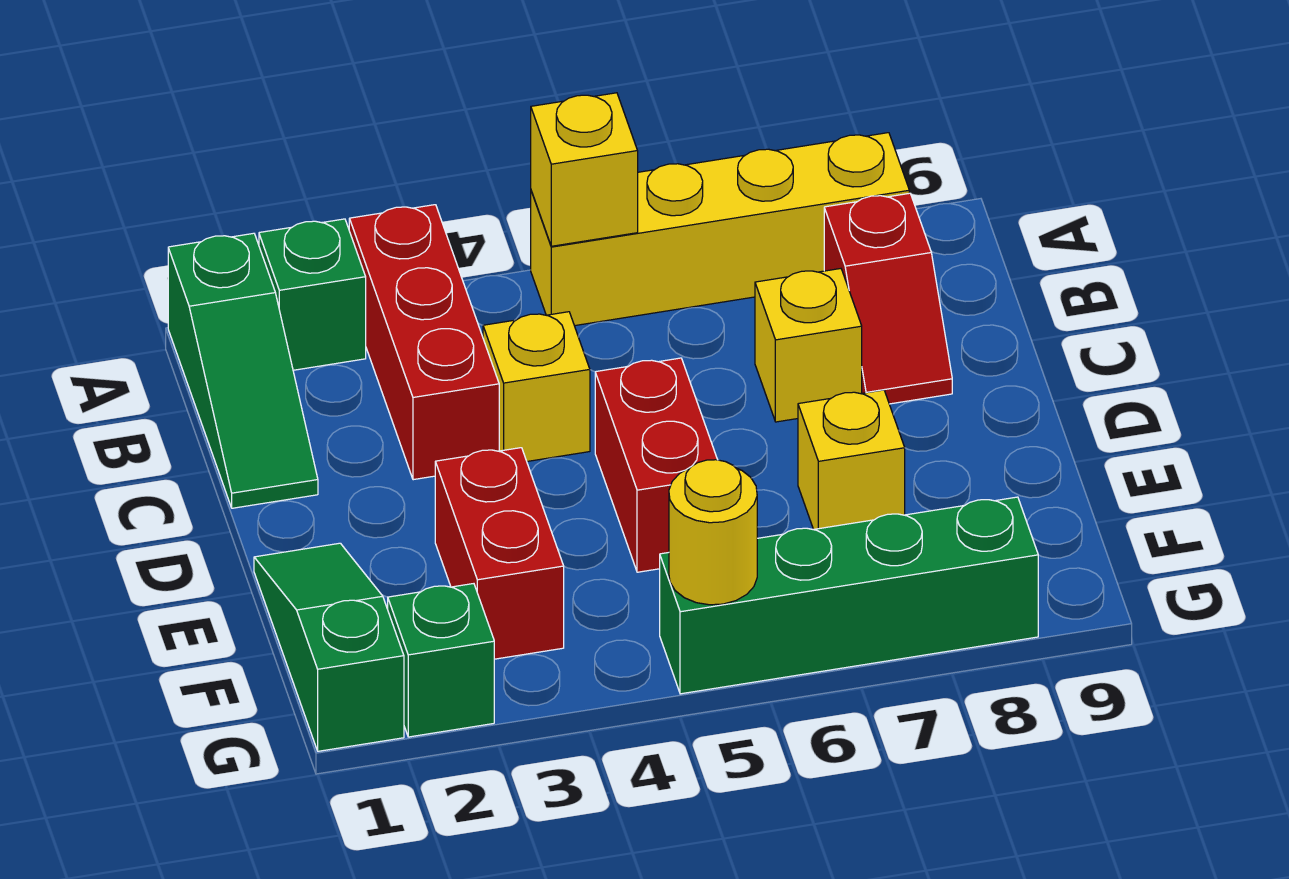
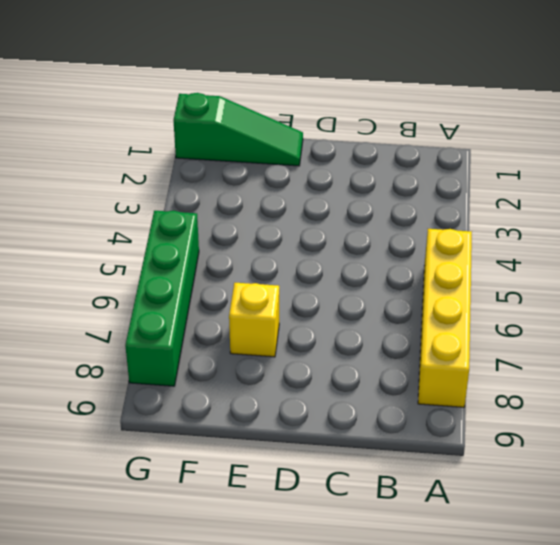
none -> green slope A1:C1 level 1 top A
none -> green brick A2 level 1
none -> red brick A3:C3 level 1

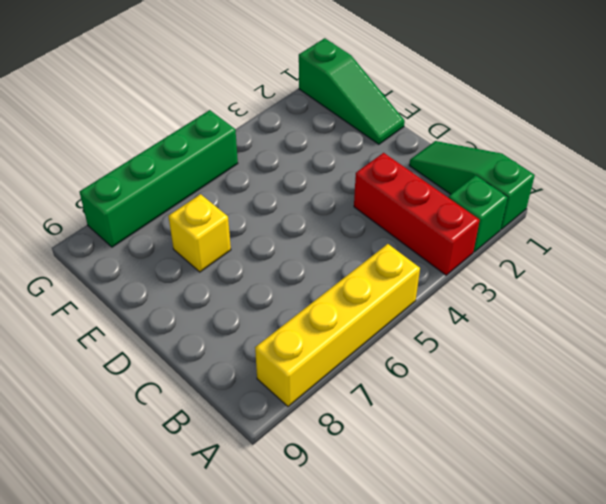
none -> red slope B8:C8 level 1 top B
none -> yellow brick C4 level 1
none -> yellow brick C7 level 1

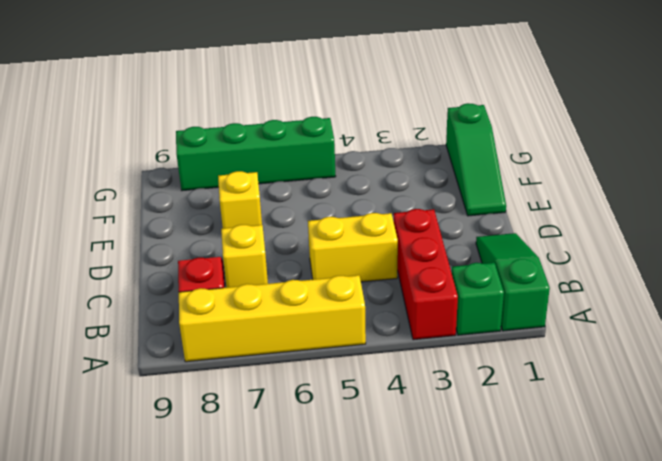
yellow brick C4:C5 level 1 -> yellow brick C4 level 1
none -> red brick D5:E5 level 1
none -> red brick E3:F3 level 1
none -> green brick G2 level 1

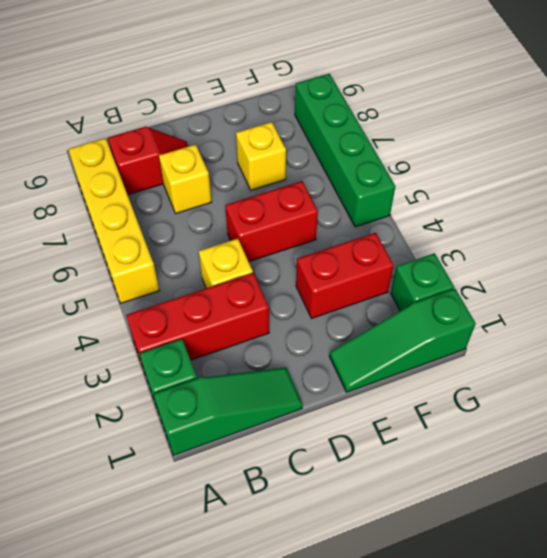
none -> yellow brick A5 level 2
none -> yellow round brick G5 level 2

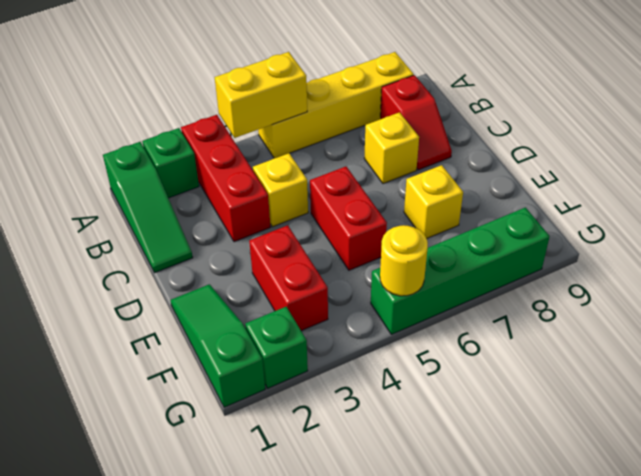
yellow brick A4:A5 level 2 -> yellow brick A5 level 2

